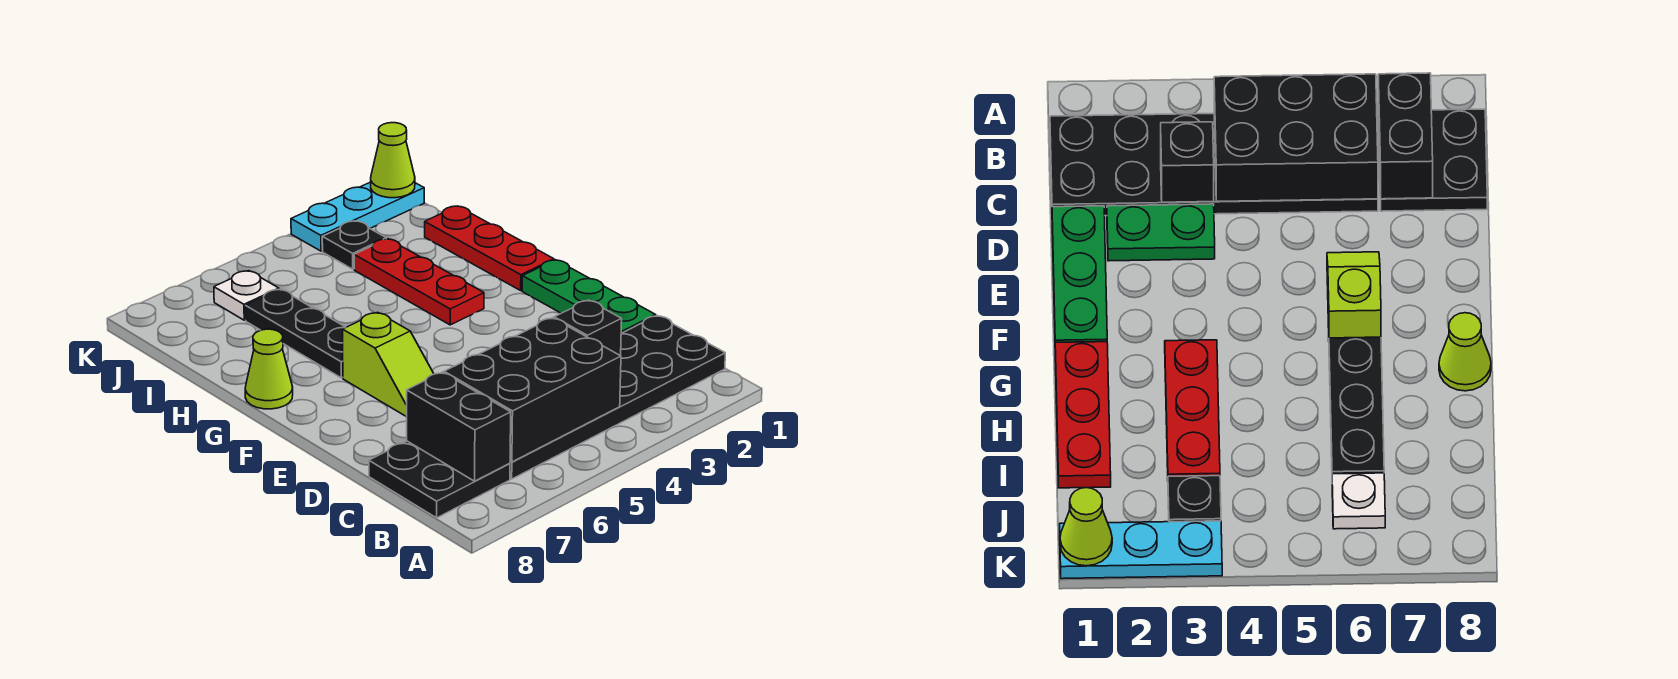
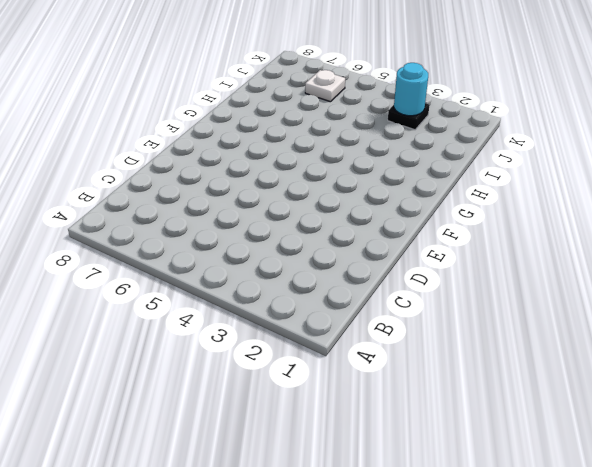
cyan round brick J3 level 2 -> none
none -> black plate B1:C6 level 1
none -> black plate B7:C8 level 1
none -> green plate D1:F1 level 1

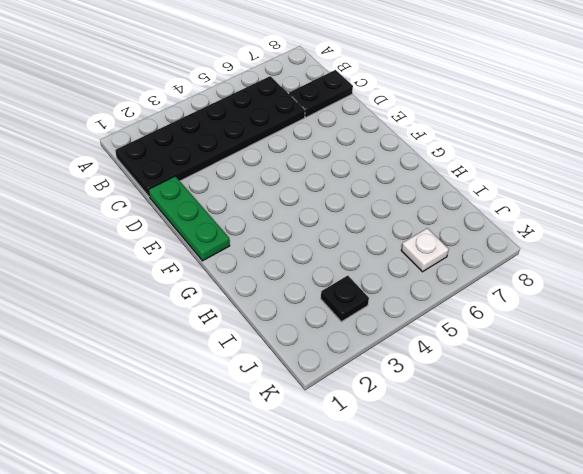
black plate C7:C8 level 1 -> black plate B7:C8 level 1
none -> green plate D2:D3 level 1
none -> lime slope E6:F6 level 1 top F
none -> red plate G1:I1 level 1

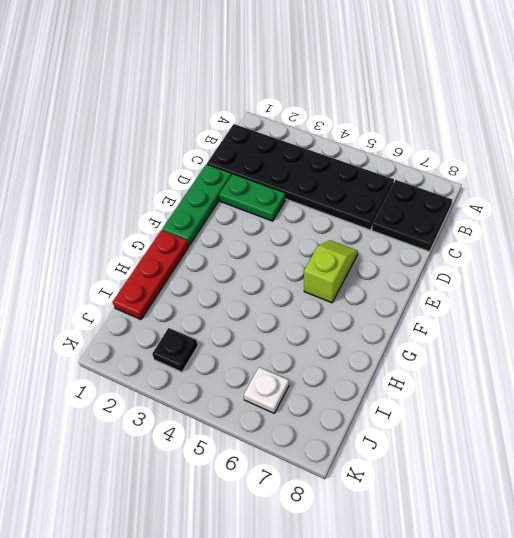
none -> red plate G3:I3 level 1
none -> black plate G6:I6 level 1
none -> lime cone G8 level 1

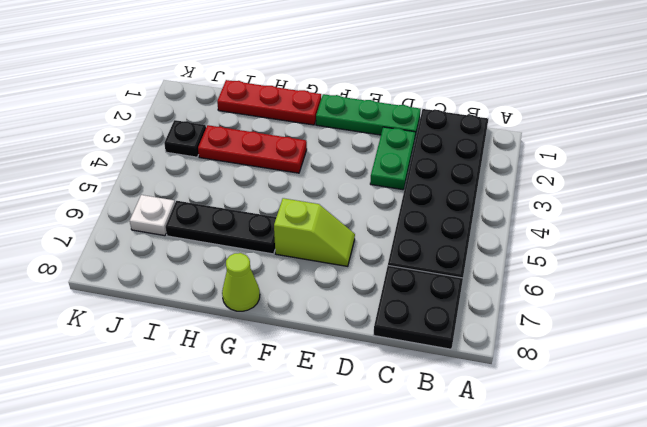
none -> cyan plate K1:K3 level 1
none -> black brick B4:C6 level 2
none -> black brick B7:C7 level 2

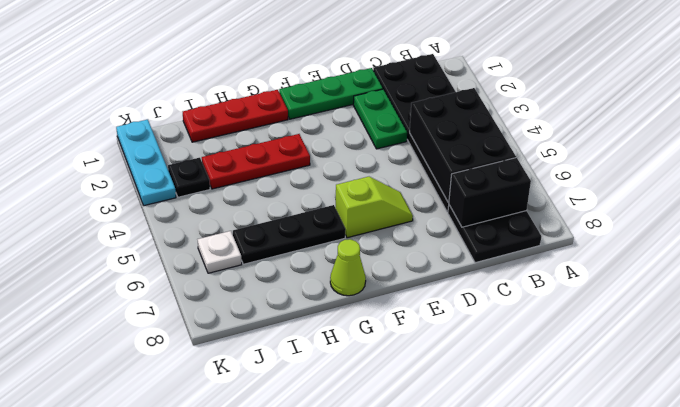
none -> black brick C3 level 2
none -> lime cone K1 level 2

